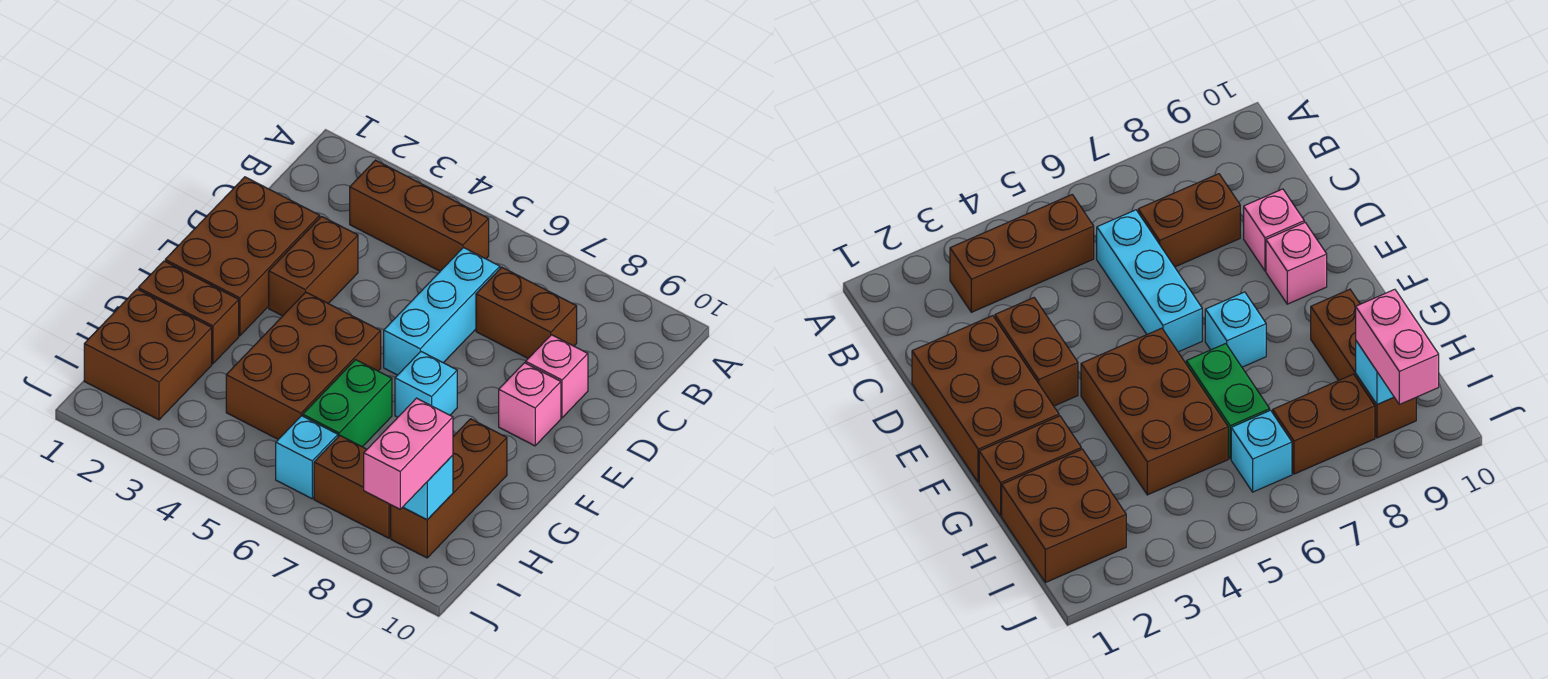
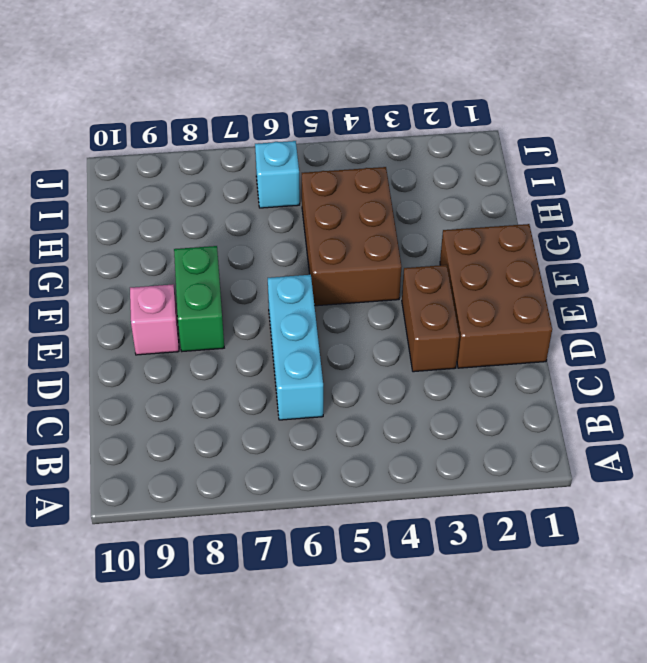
green brick E8:F8 level 1 -> green brick G6:H6 level 1
none -> brown brick B3:B5 level 1
none -> brown brick C7:C8 level 1
none -> pink brick D9 level 1

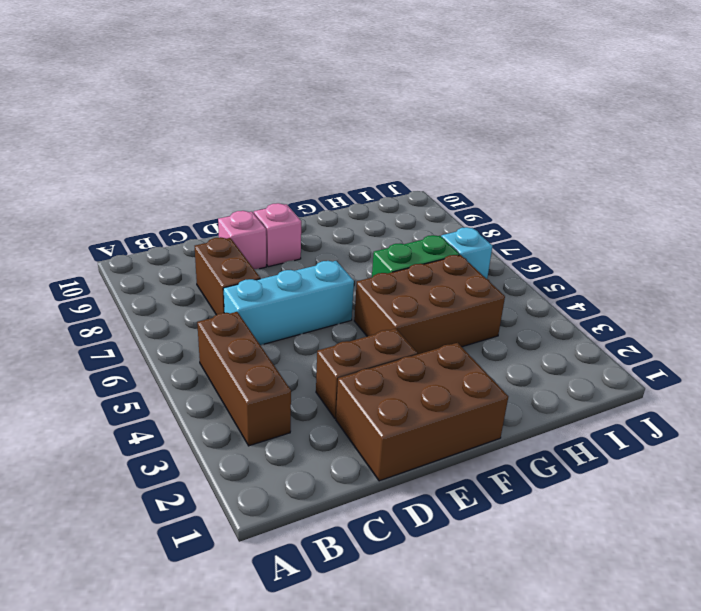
none -> cyan brick F7 level 1
none -> brown brick G1:G2 level 1
none -> brown brick G9:I9 level 1

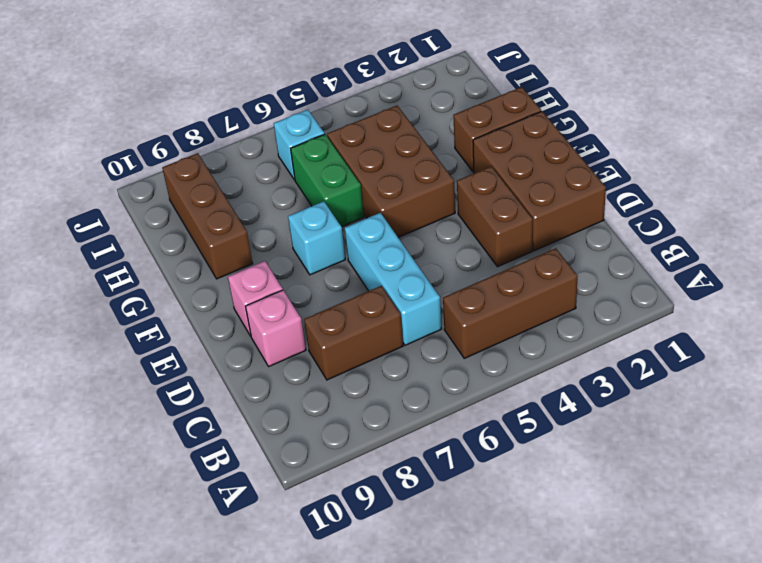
none -> brown brick H1:I2 level 1
none -> brown brick I7:I8 level 1
none -> cyan brick I9 level 2

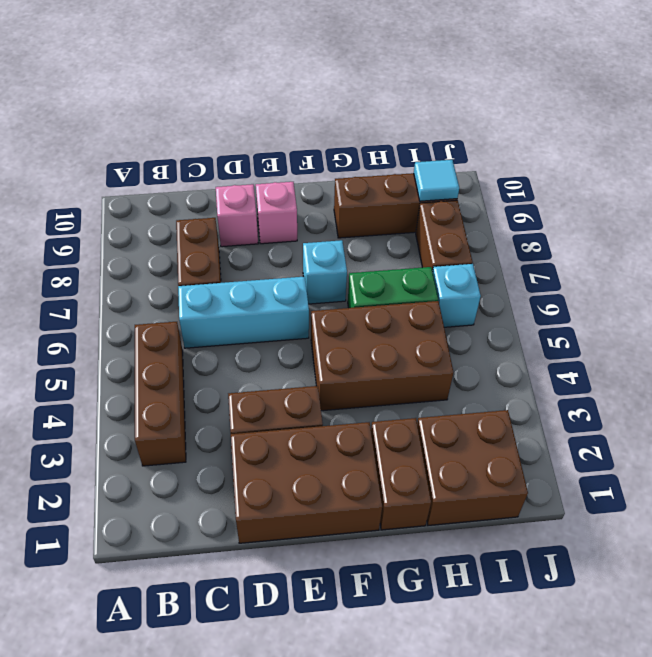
cyan tile I9 level 2 -> cyan brick I9 level 2
none -> pink brick I9:J9 level 3

